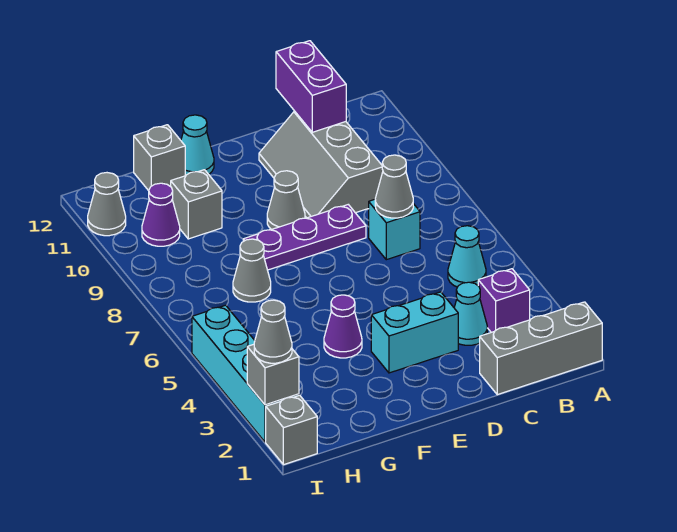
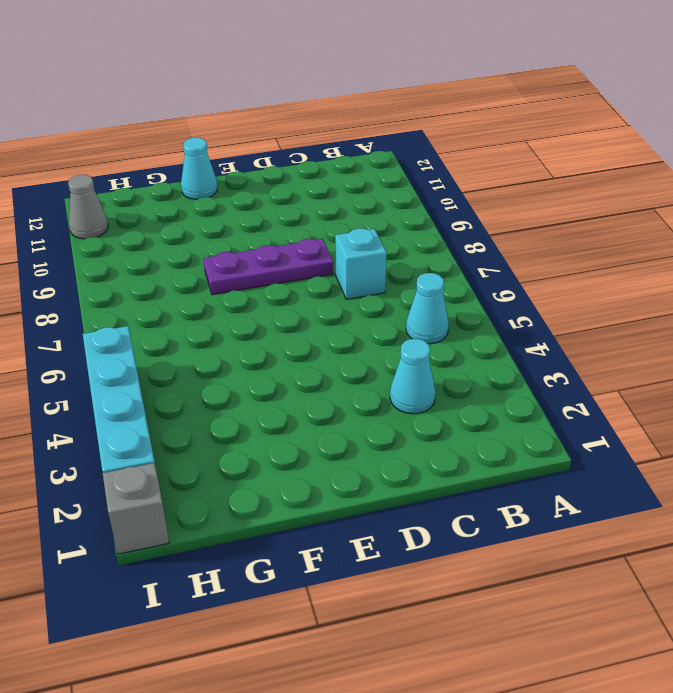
none -> grey brick A1:C1 level 1
none -> purple brick B3 level 1
none -> grey slope C9:D11 level 1 top C

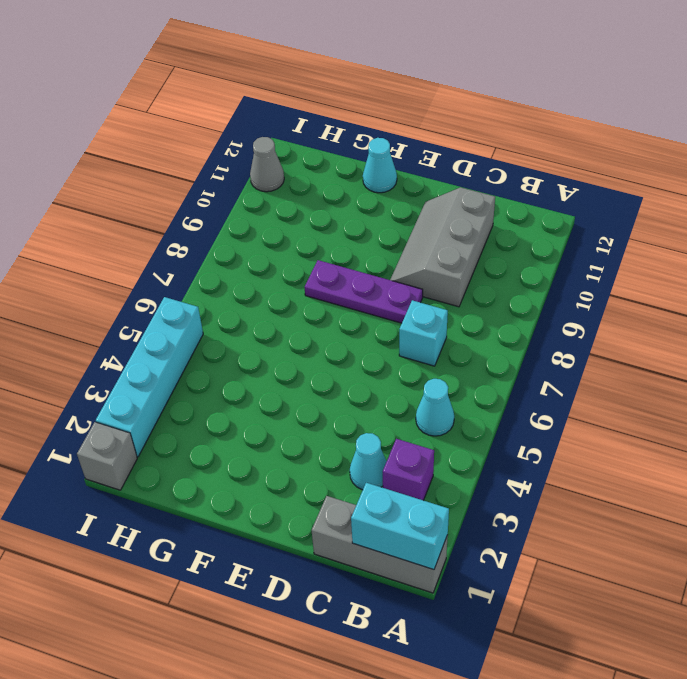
cyan brick A1:B1 level 2 -> cyan brick D3:E3 level 1
none -> grey cone E9 level 1
none -> purple cone F4 level 1
none -> grey cone G7 level 1

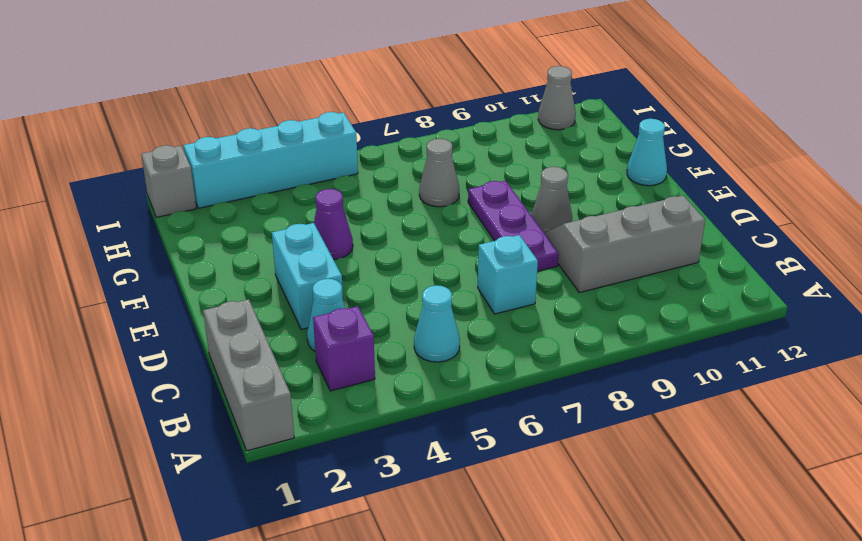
none -> grey brick G10 level 1
none -> grey brick G12 level 1
none -> purple cone H10 level 1

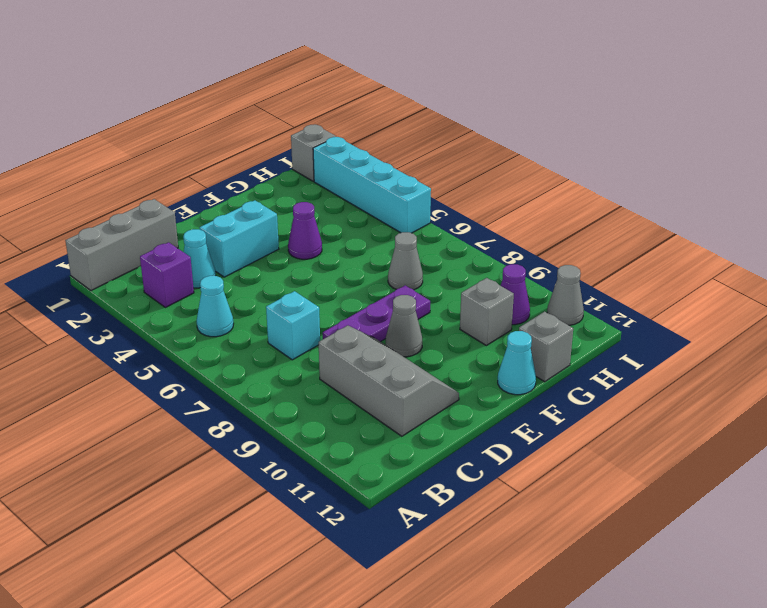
none -> grey cone C7 level 2
none -> purple brick C11:C12 level 2
none -> grey brick I2 level 2

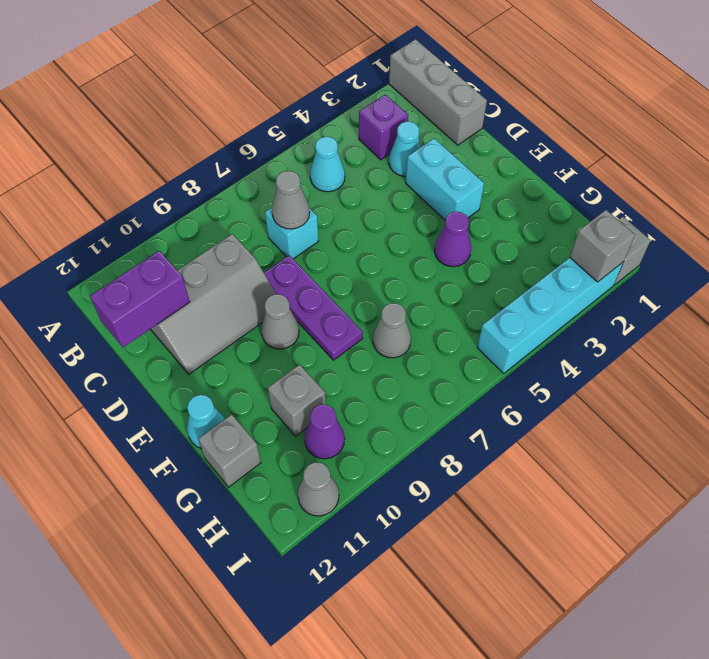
none -> grey cone I2 level 3

